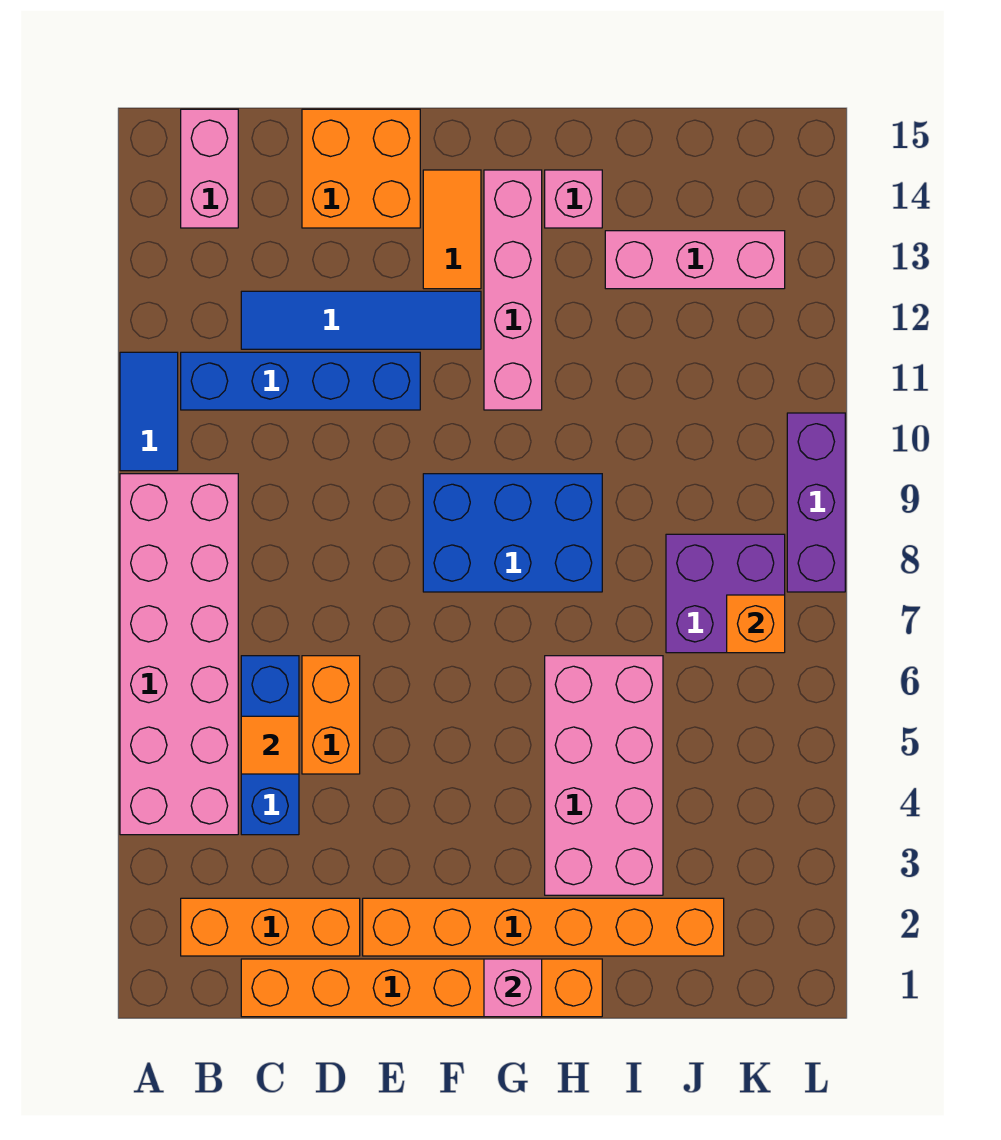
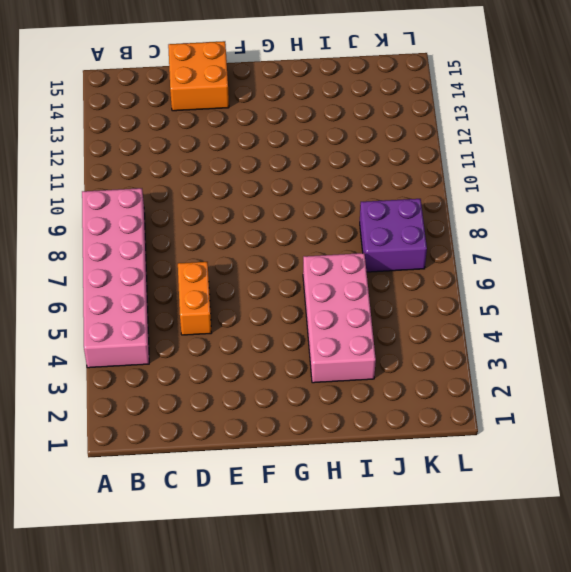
none -> blue tile A10:A11 level 1
none -> orange brick B2:D2 level 1
none -> blue brick B11:E11 level 1

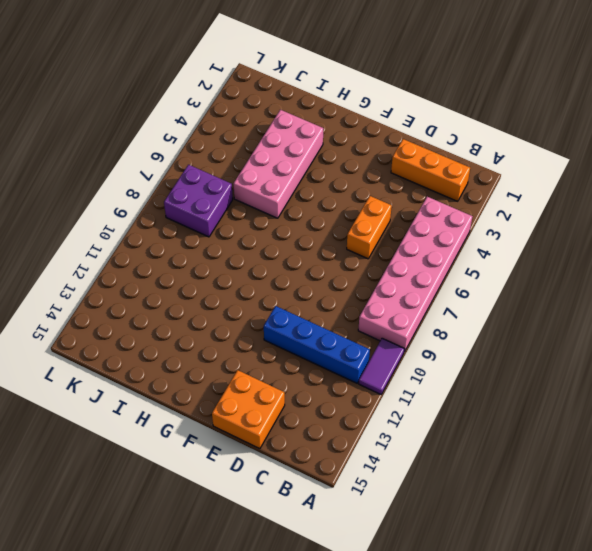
purple tile A10:A11 level 1 -> blue tile A10:A11 level 1
none -> pink brick B14:B15 level 1
none -> orange brick C1:H1 level 1
none -> blue brick C4:C6 level 1

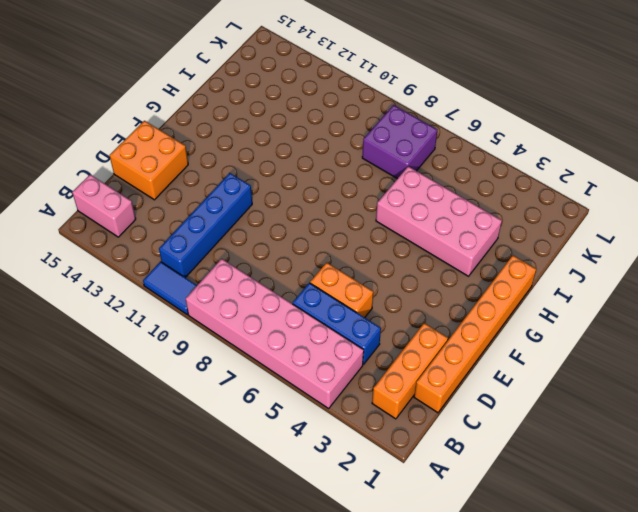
none -> blue tile C12:F12 level 1
none -> orange brick E2:J2 level 1
none -> blue brick F8:H9 level 1

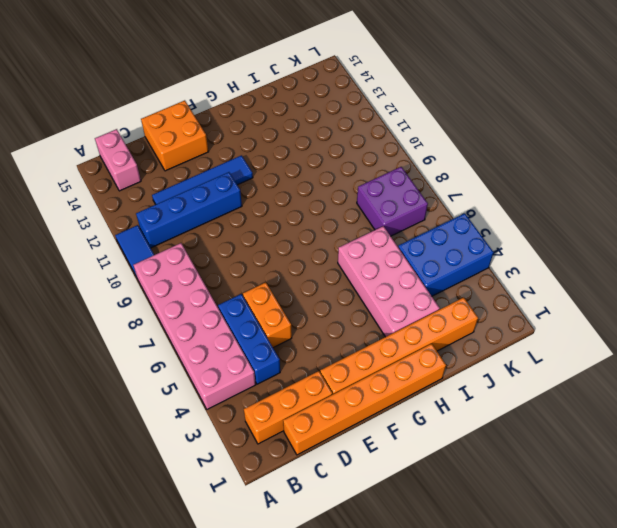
blue brick J4:L5 level 1 -> blue brick F8:H9 level 1
none -> orange tile F13:F14 level 1
none -> pink brick G11:G14 level 1
none -> pink brick H14 level 1

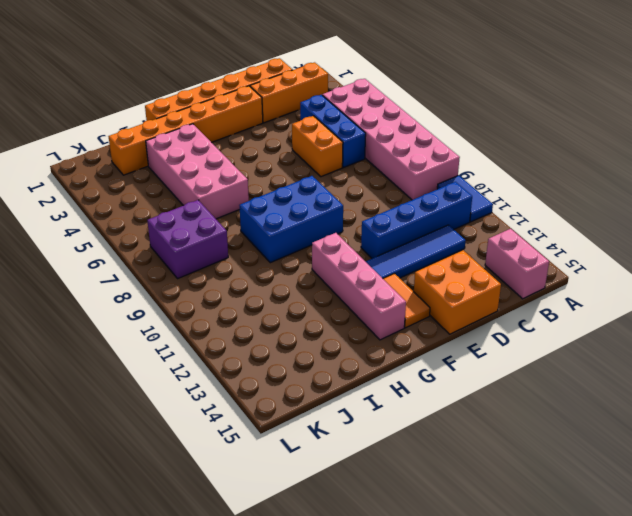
none -> pink brick H14 level 1
none -> pink brick I13:K13 level 1
none -> purple brick L8:L10 level 1

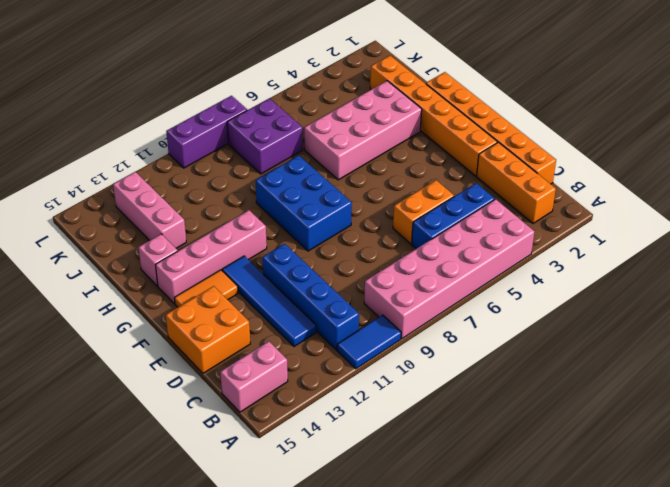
none -> orange tile C5 level 2
none -> pink brick G1 level 2
none -> orange brick K7 level 2

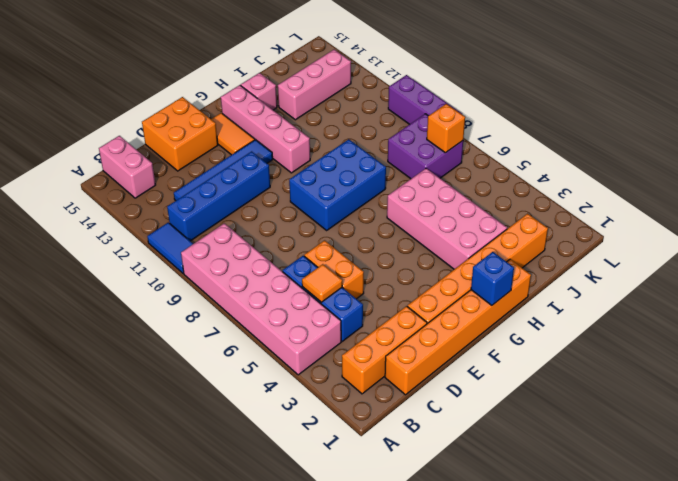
blue brick G1 level 2 -> pink brick G1 level 2

